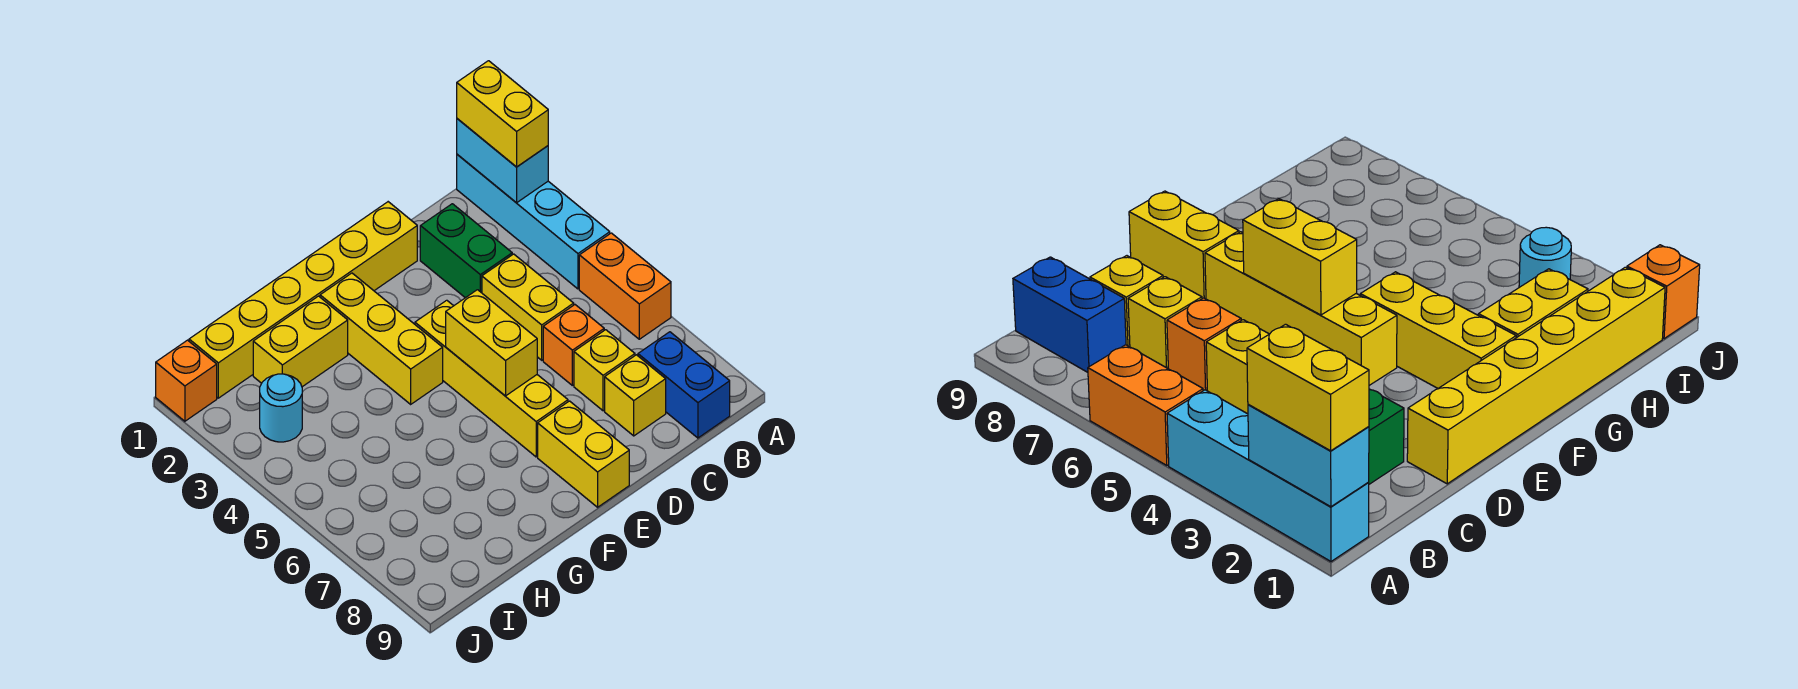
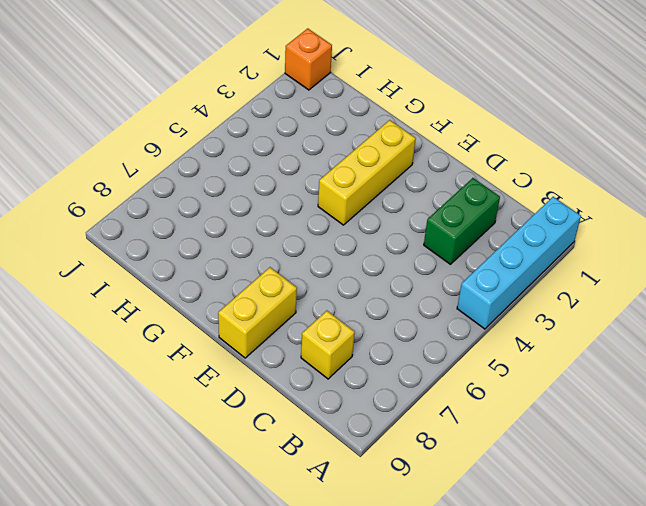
none -> orange brick A5:A6 level 1
none -> blue brick B8:B9 level 1
none -> yellow brick C4:C5 level 1

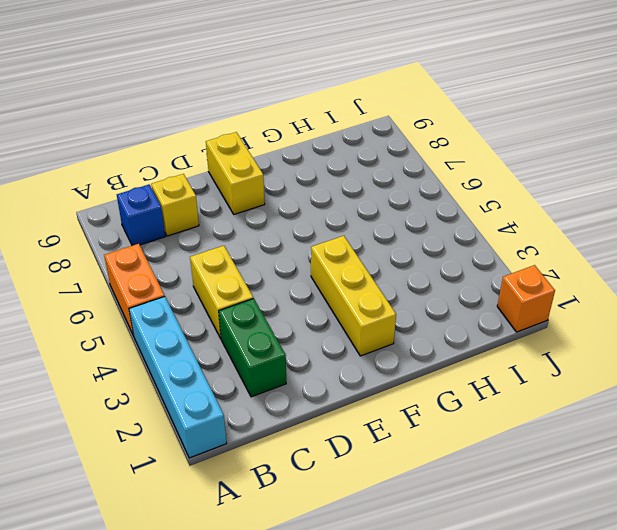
blue brick B8 level 1 -> blue brick B8:B9 level 1
none -> orange brick C6 level 1
none -> yellow brick C7 level 1
none -> yellow brick D1:I1 level 1

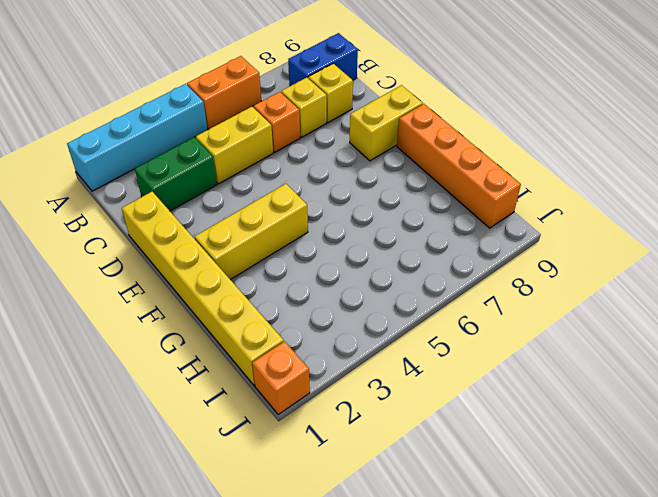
orange brick F9:I9 level 1 -> none
none -> yellow brick E4:E7 level 1
none -> yellow brick G2:H2 level 1
none -> cyan round brick I3 level 1

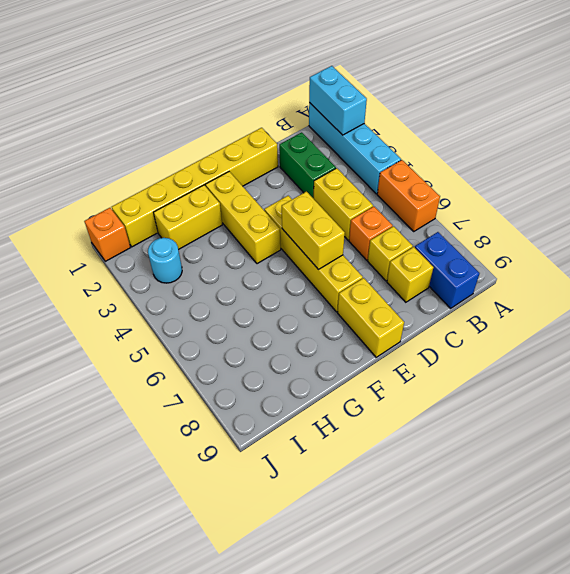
none -> yellow brick A1:A2 level 3

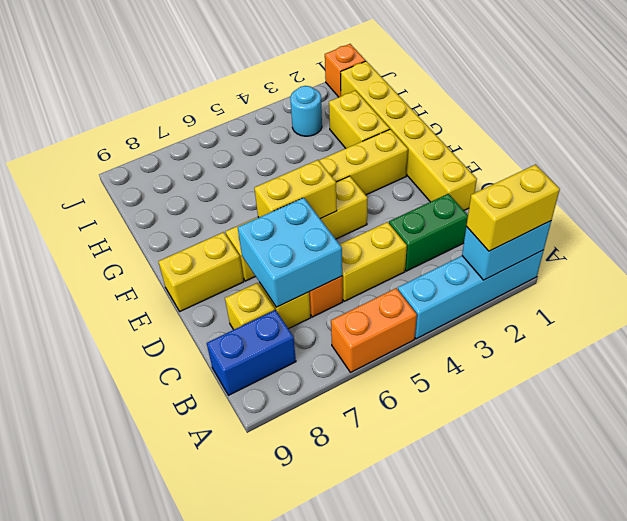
cyan brick C6:D7 level 2 -> none

